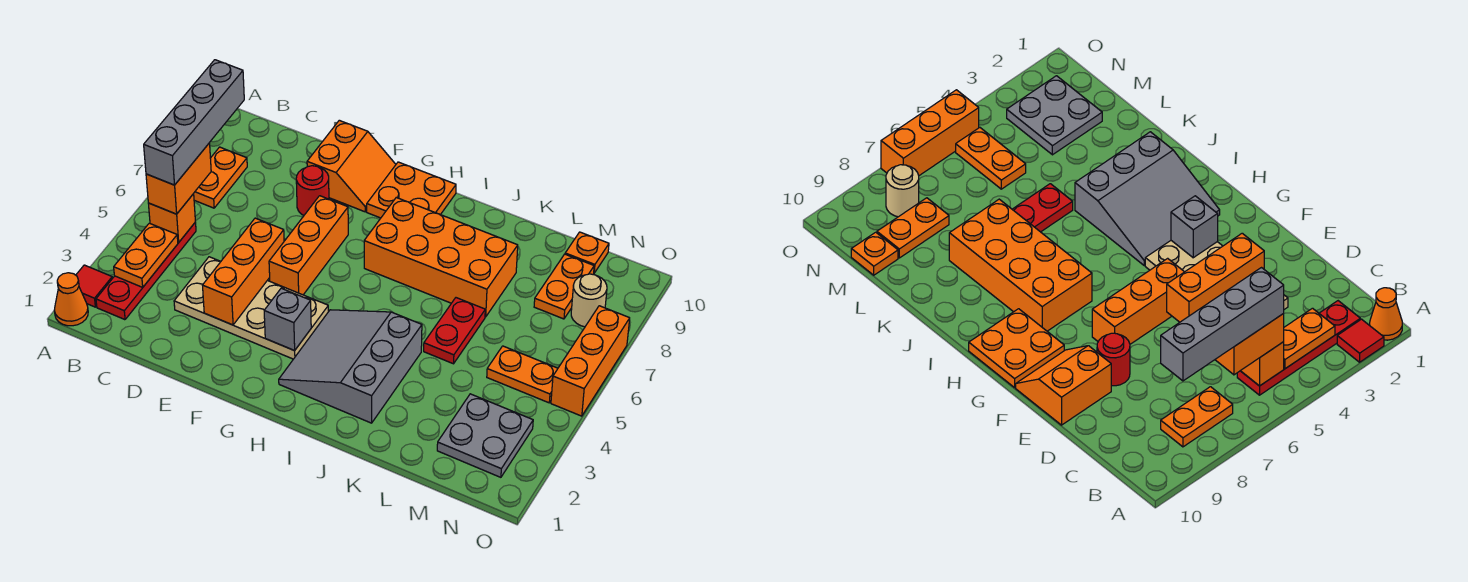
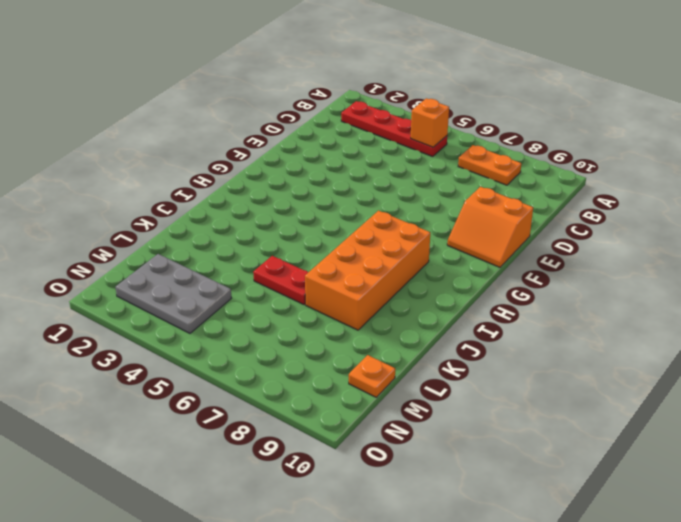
grey plate M2:N4 level 1 -> grey plate M2:N3 level 1
none -> orange cone A1 level 1
none -> red tile A2 level 1
none -> tan plate D3:G4 level 1

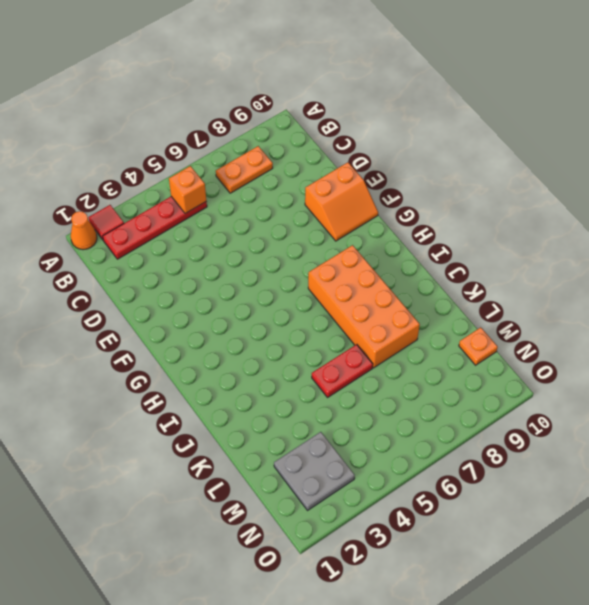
none -> tan plate D3:G4 level 1
none -> red round brick E8 level 1
none -> orange brick F5:F7 level 1

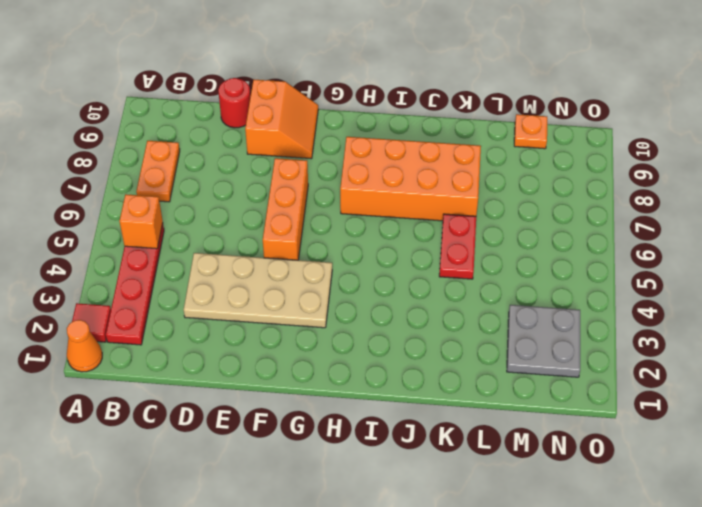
red round brick D10 level 1 -> red round brick E8 level 1
none -> orange plate G9:H10 level 1
none -> grey slope H2:J4 level 1 top J
none -> orange plate M5:N5 level 1

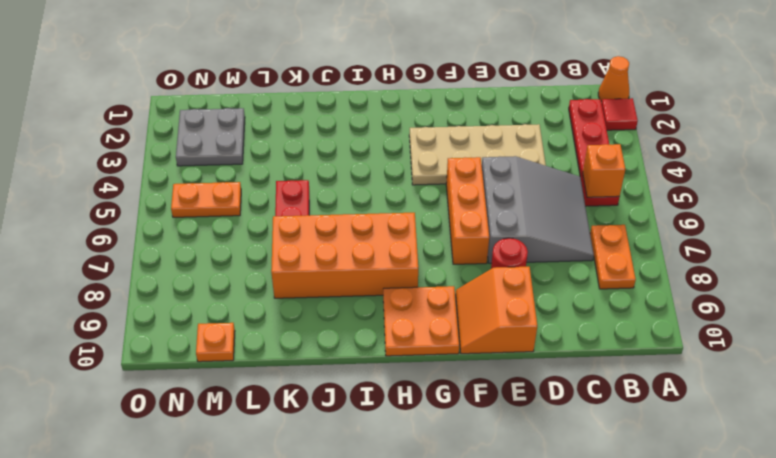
grey slope C5:E7 level 1 top E -> grey slope H2:J4 level 1 top J
none -> orange plate M8:M9 level 1
none -> tan round brick N8 level 1
none -> orange brick O5:O7 level 1

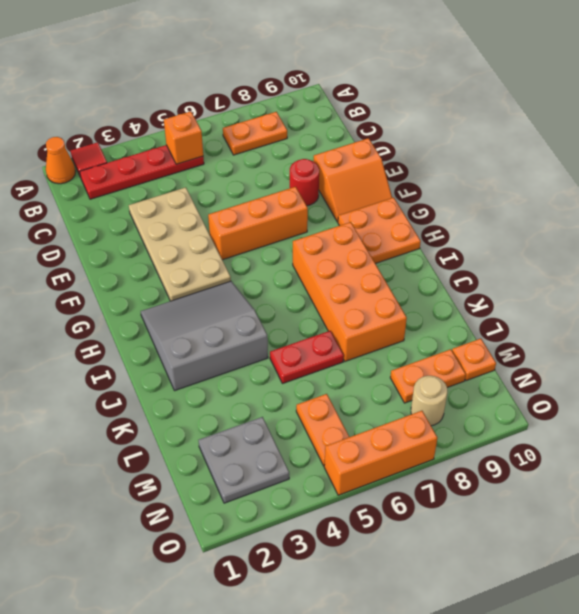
none -> orange plate B3:B4 level 2
none -> orange brick E3:E5 level 2
none -> grey brick G3 level 2

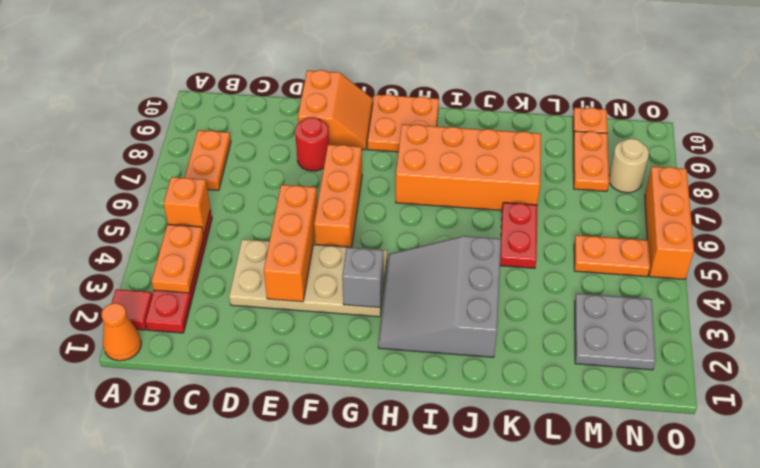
none -> orange brick B5:B6 level 3
none -> grey brick B5:B8 level 4

